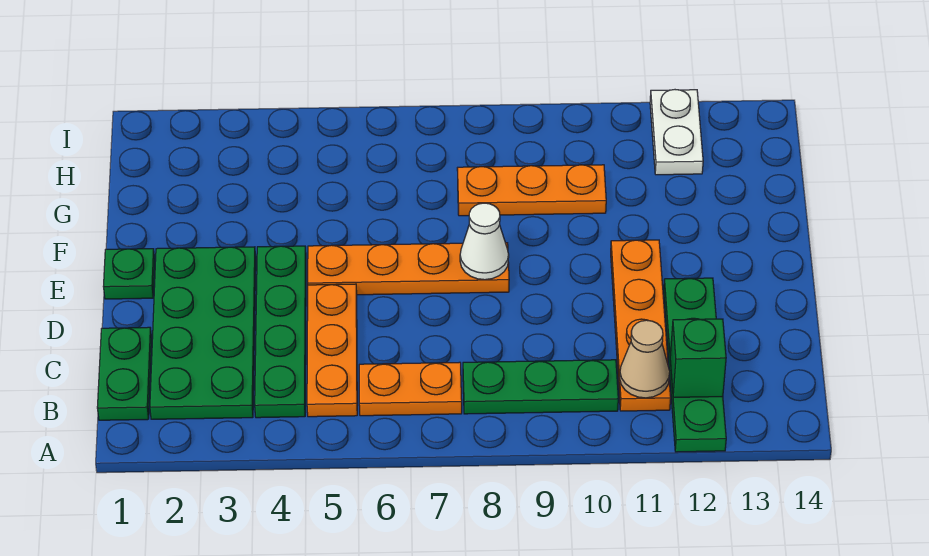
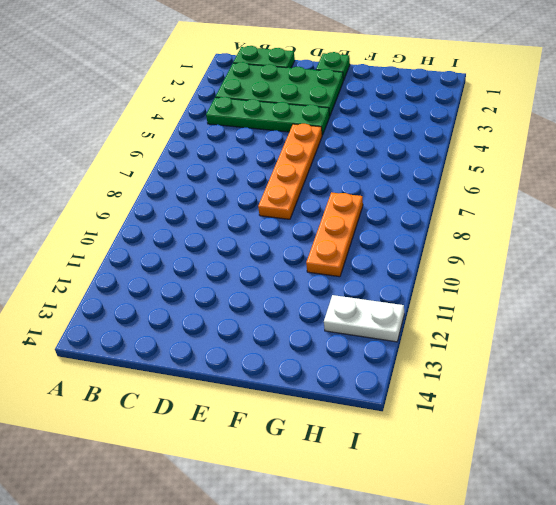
none -> green plate A12:D12 level 1
none -> orange plate B5:D5 level 1
none -> orange plate B6:B7 level 1

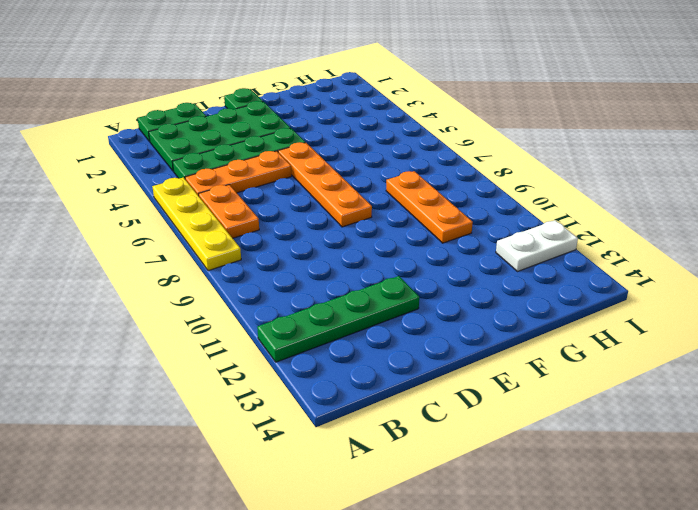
yellow plate A5:A8 level 1 -> none
none -> green plate B8:B10 level 1
none -> orange plate B11:E11 level 1
none -> tan cone B11 level 2

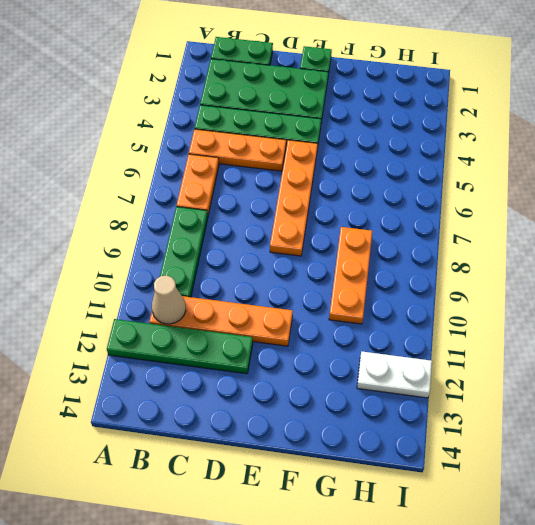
none -> green brick B12 level 2
none -> white cone E8 level 2

